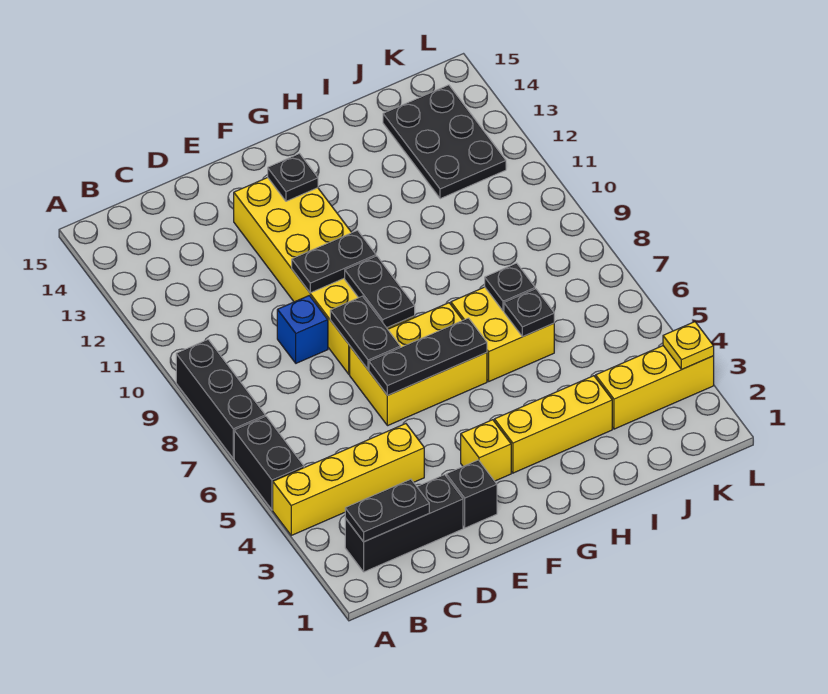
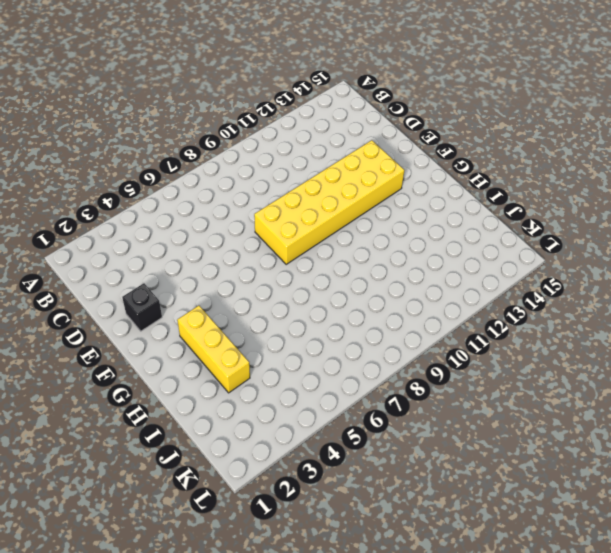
none -> yellow brick A4:D4 level 1
none -> black brick A5:A6 level 1
none -> black brick A7:A9 level 1

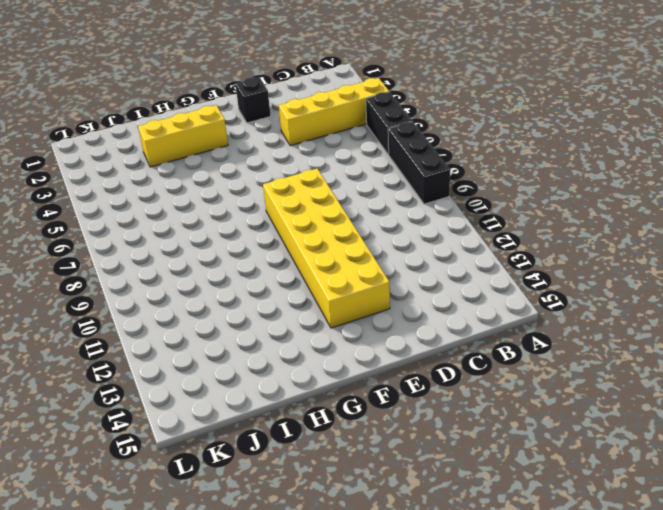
none -> black brick B2:D2 level 1
none -> blue brick D9 level 1
none -> yellow brick E6:G7 level 1

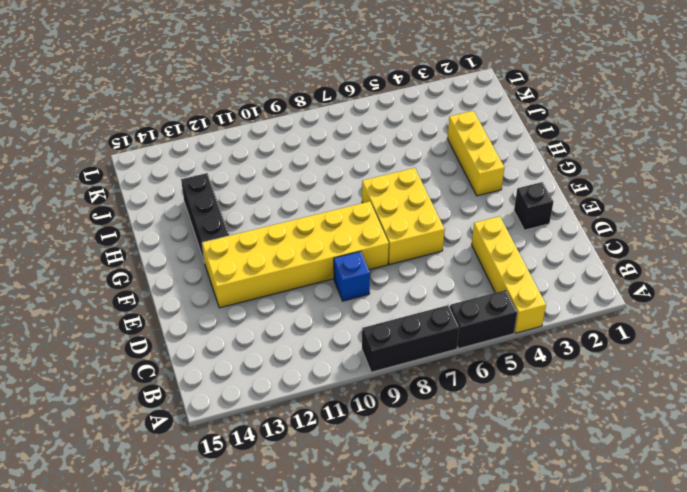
black brick G13:I13 level 1 -> black brick B2:D2 level 1
none -> yellow brick F3 level 1
none -> yellow brick H6:I7 level 1
none -> yellow brick J3:L3 level 1

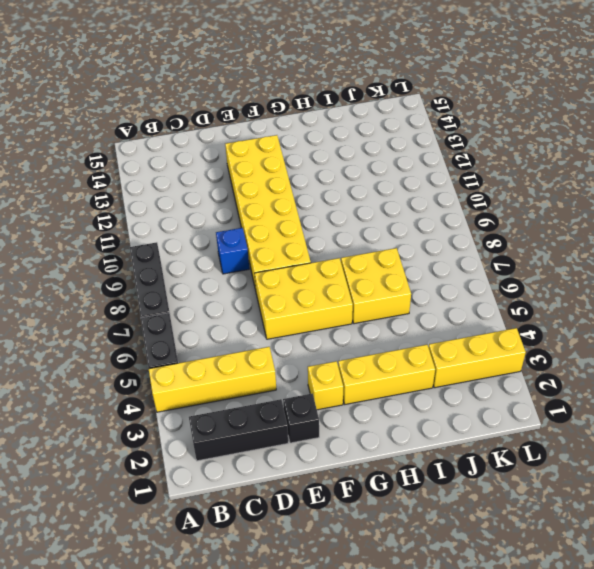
none -> black plate J12:K14 level 1
none -> black plate B2:C2 level 2
none -> black plate E6:G6 level 2

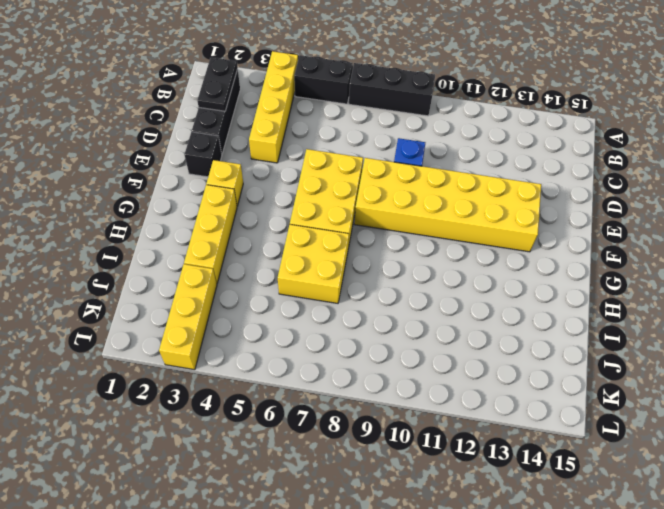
none -> black plate J12:K14 level 1
none -> black plate E6:G6 level 2
none -> black plate E7:E8 level 2

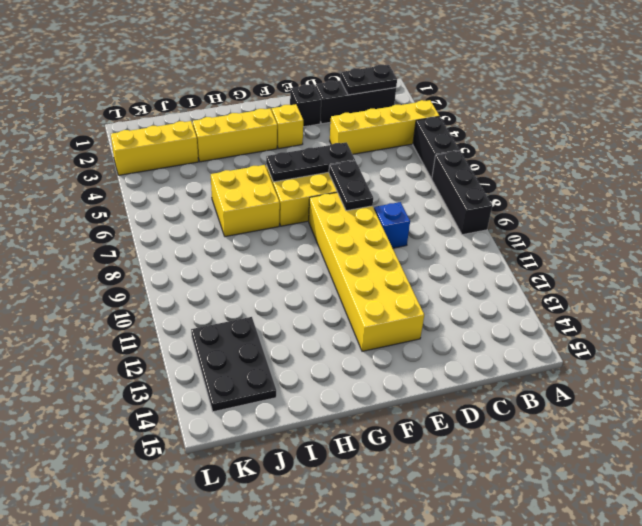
none -> black plate E10:F10 level 2
none -> black plate F8:F9 level 2
none -> black plate F13 level 2

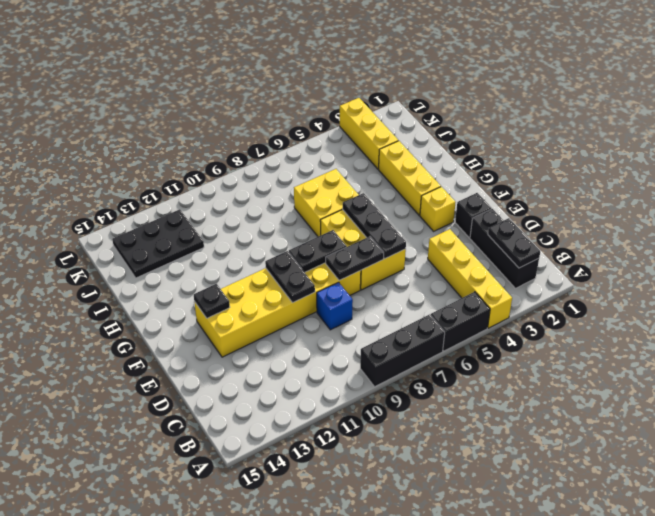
none -> black plate I6 level 2
none -> black plate I7 level 2
none -> yellow plate L3 level 2

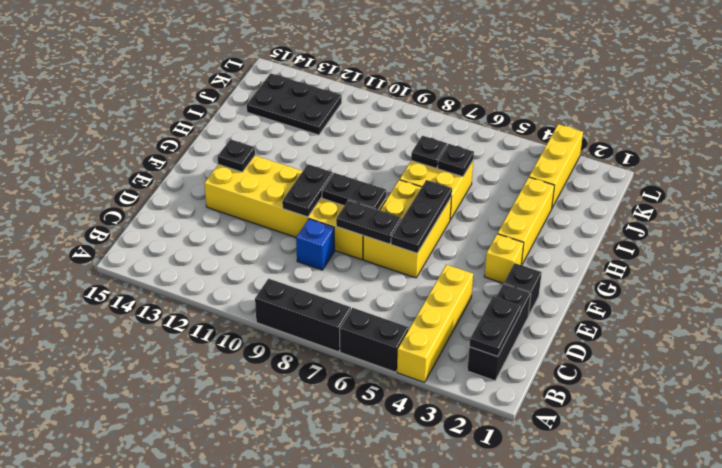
none -> yellow plate L3 level 2

